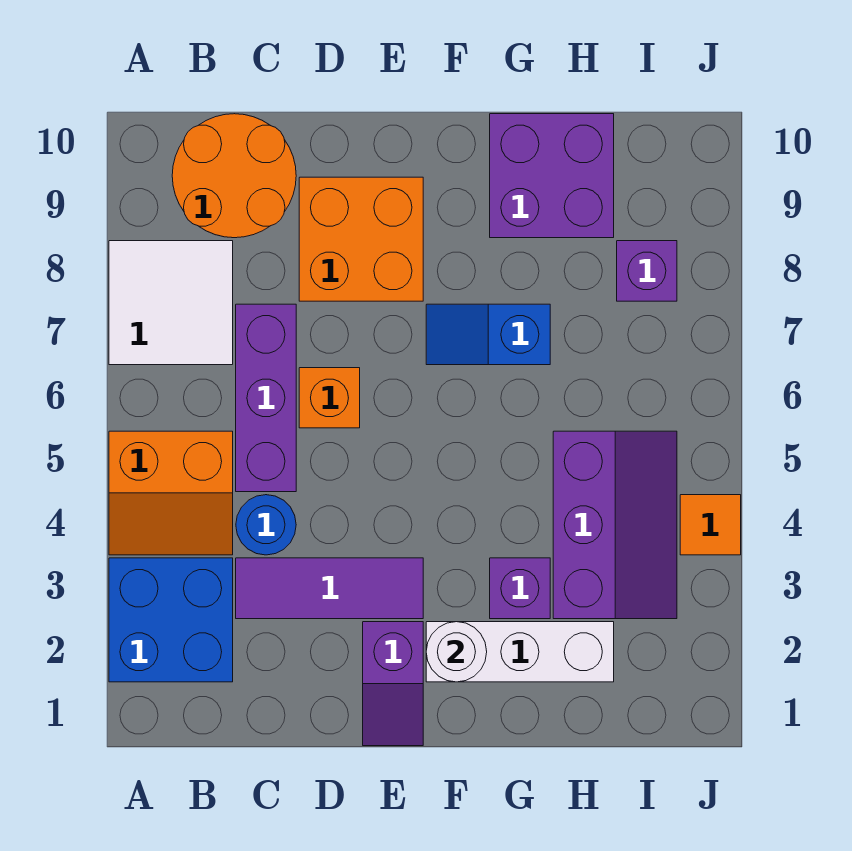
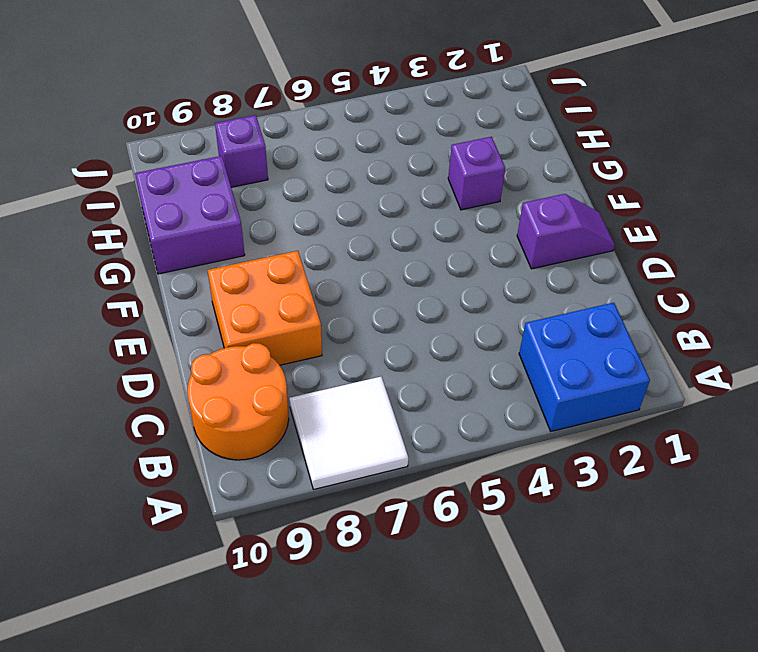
none -> orange slope A4:B5 level 1 top 5
none -> purple tile C3:E3 level 1
none -> blue round brick C4 level 1

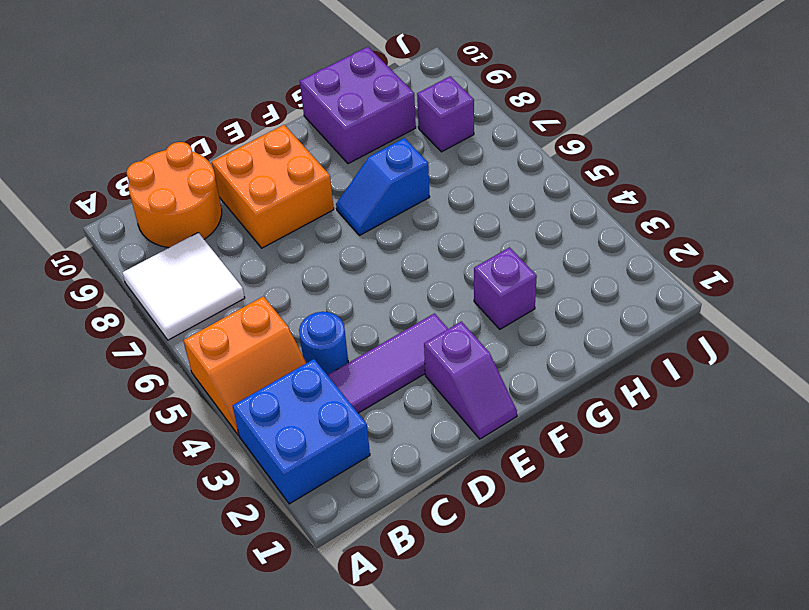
none -> purple brick C5:C7 level 1
none -> orange brick D6 level 1
none -> white brick F2:H2 level 1

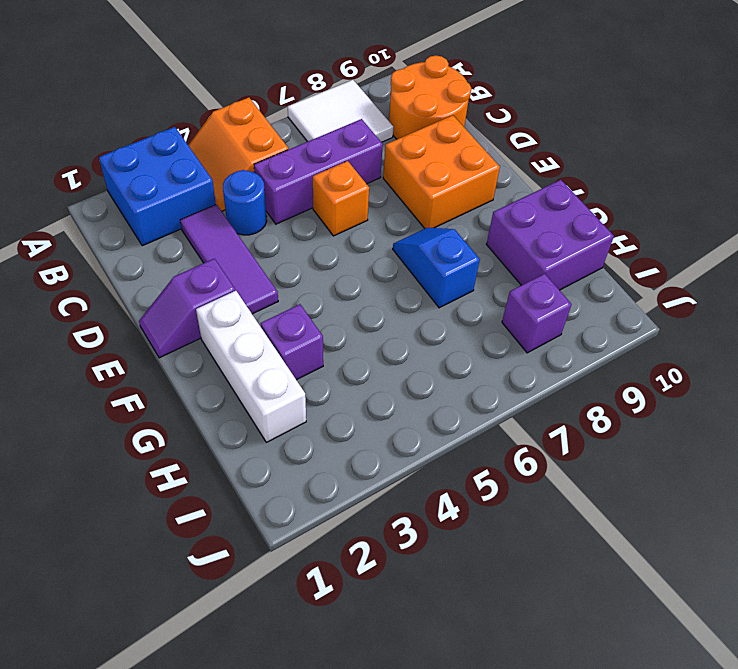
none -> purple slope H3:I5 level 1 top H
none -> orange tile J4 level 1
none -> white round brick F2 level 2

